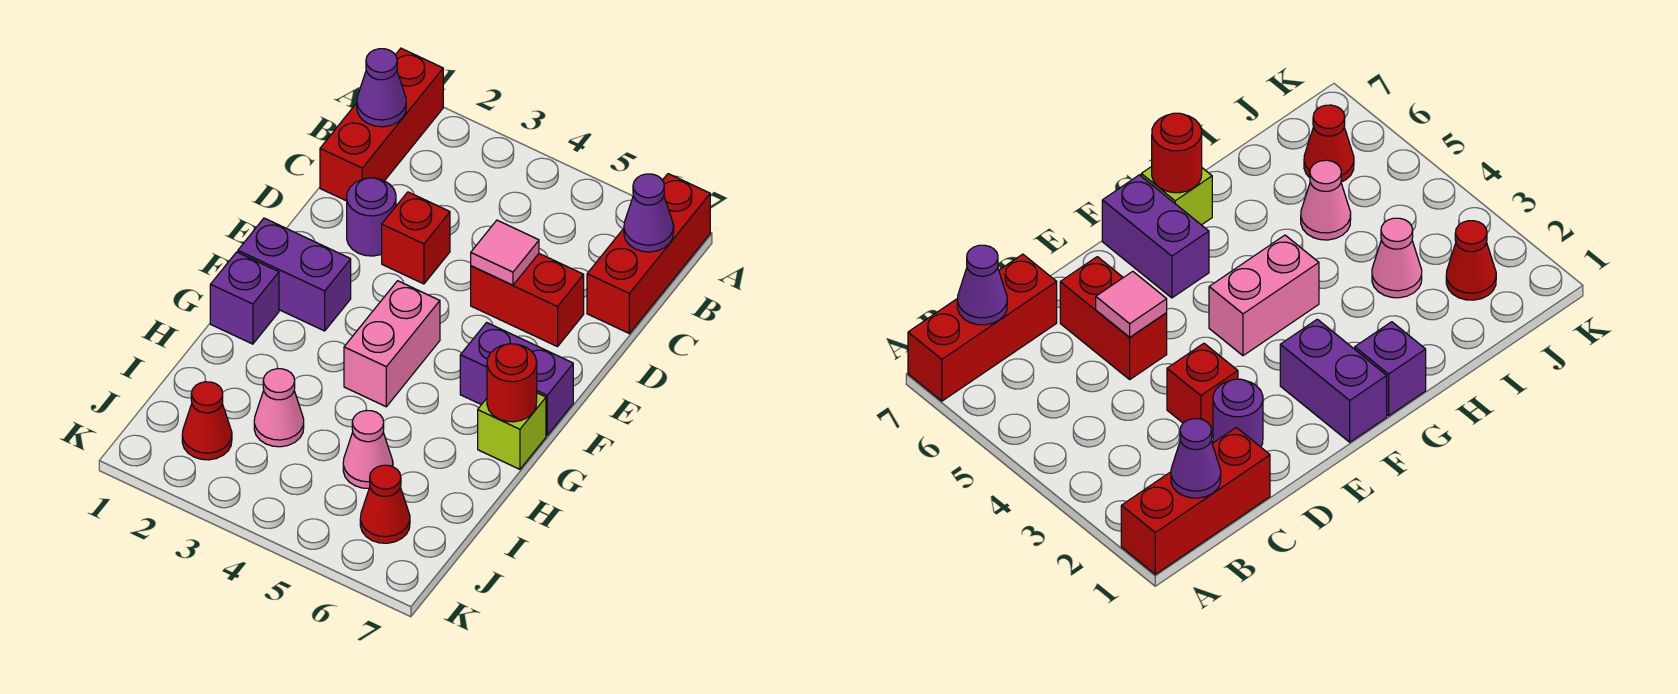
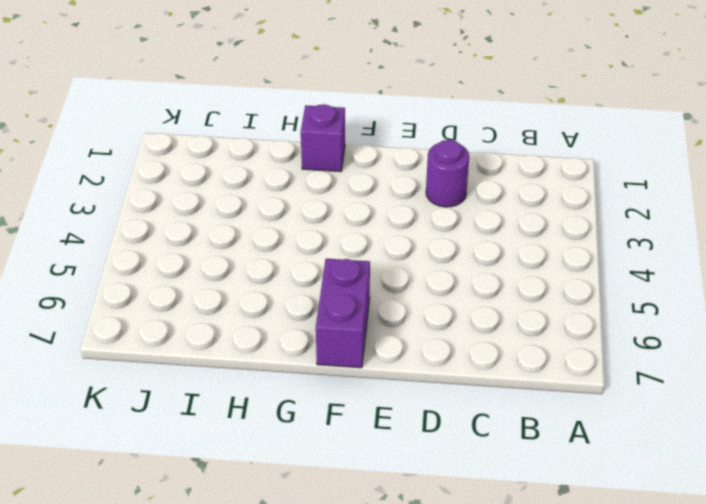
none -> red brick A1:C1 level 1
none -> red brick A7:C7 level 1
none -> red brick D3 level 1

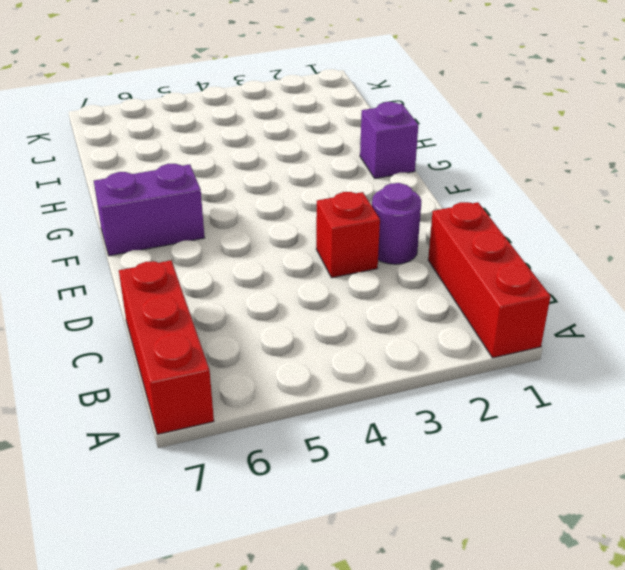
none -> red brick D5:D6 level 1
none -> purple brick F1:F2 level 1
none -> pink brick F4:G4 level 1

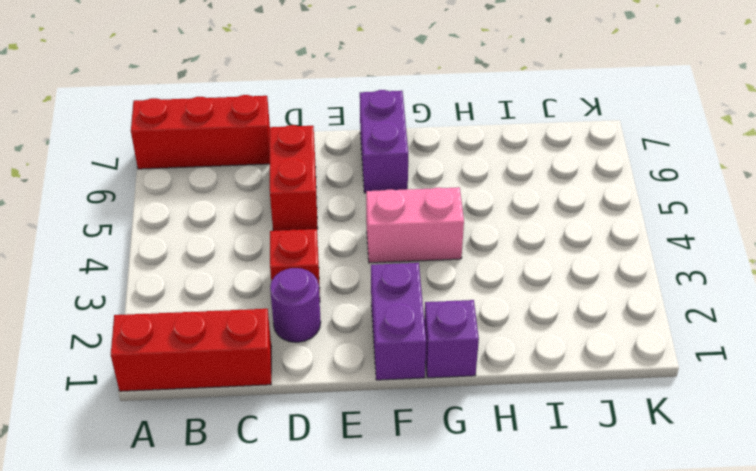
none -> lime brick G7 level 1
none -> pink cone I3 level 1
none -> pink cone I5 level 1

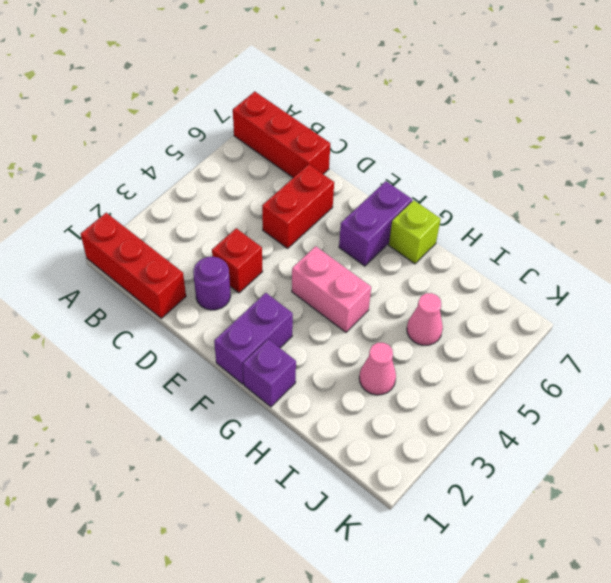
none -> red cone J2 level 1
none -> red cone J6 level 1
none -> purple cone B1 level 2

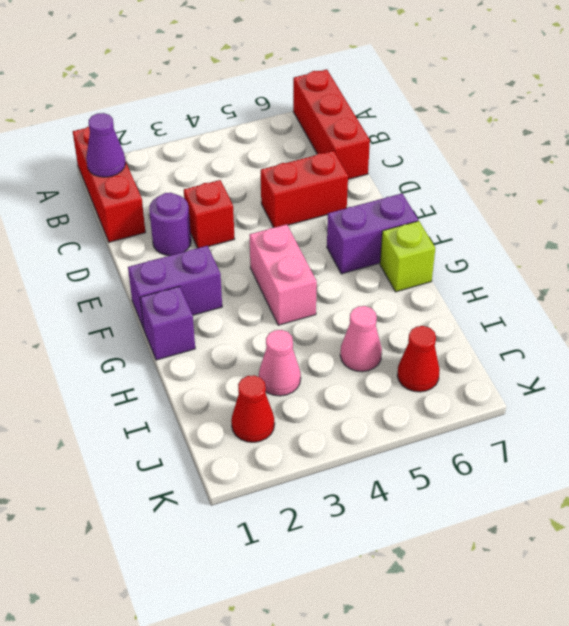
none -> purple cone B7 level 2
none -> pink tile D5 level 2
none -> red round brick G7 level 2

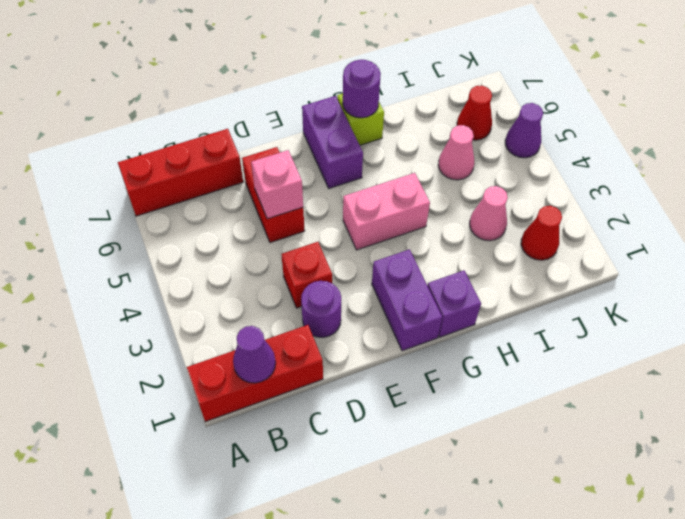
pink brick D5 level 2 -> pink tile D5 level 2
purple round brick G7 level 2 -> red round brick G7 level 2
purple cone K5 level 1 -> purple cone B7 level 2

